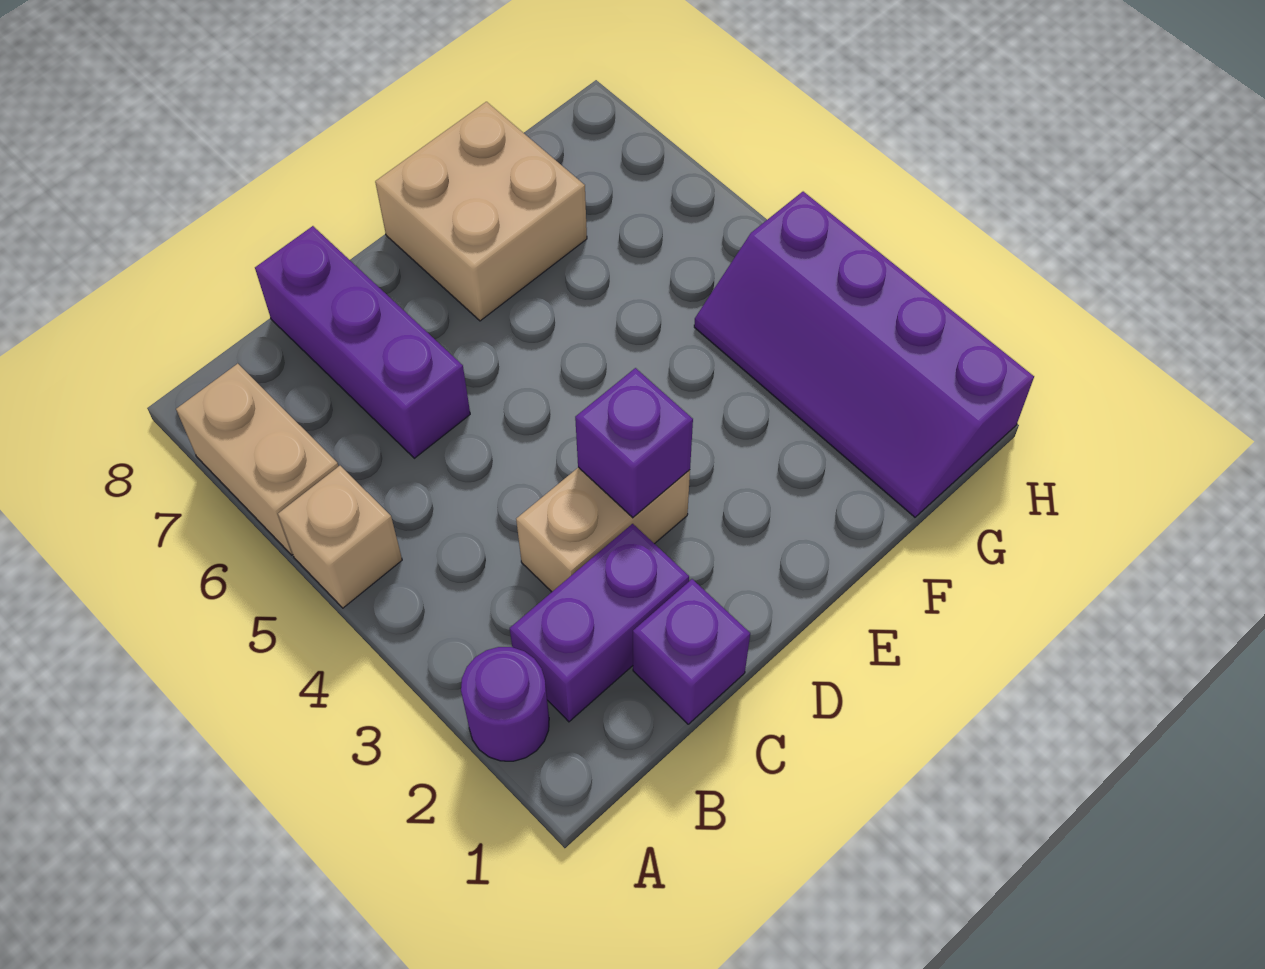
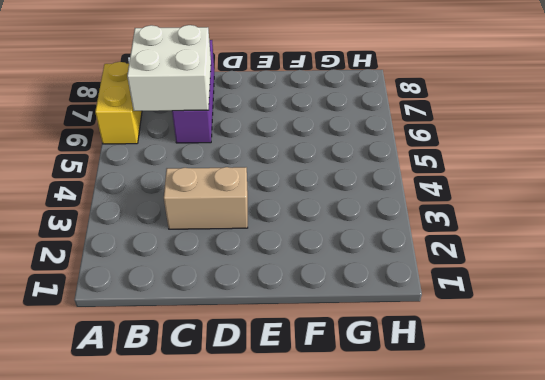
yellow brick A6:A7 level 1 -> tan brick A6:A7 level 1
white brick B6:C7 level 2 -> none
none -> purple round brick A2 level 1
none -> tan brick A5 level 1

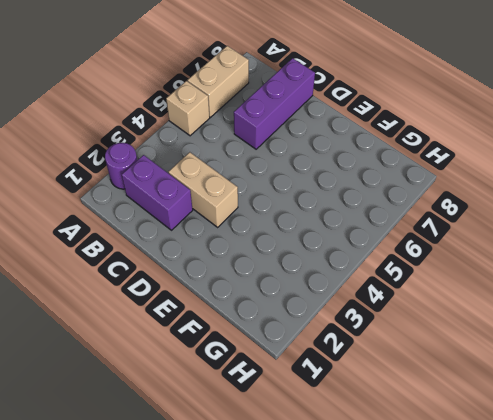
none -> purple brick C1 level 1
none -> tan brick E7:F8 level 1

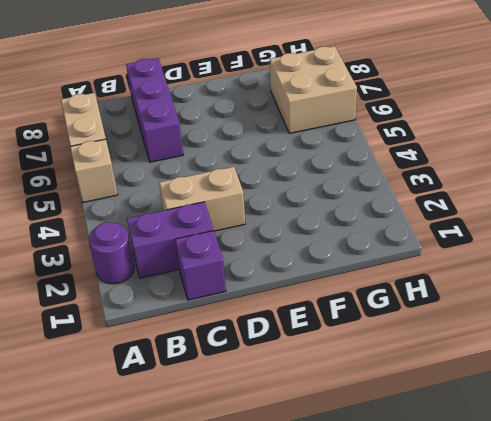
tan brick G6:H7 level 1 -> tan brick E7:F8 level 1
none -> purple slope G1:H4 level 1 top H
none -> purple brick D3 level 2

